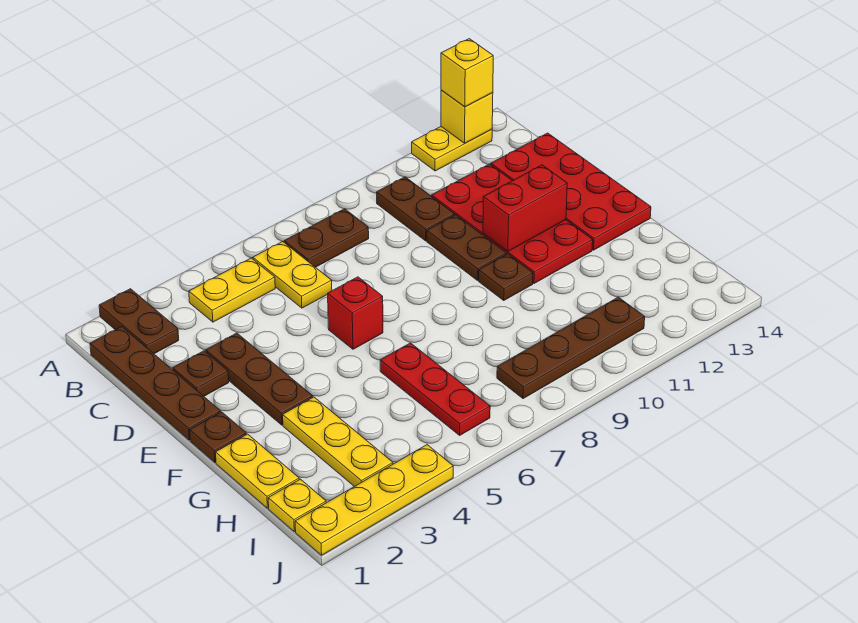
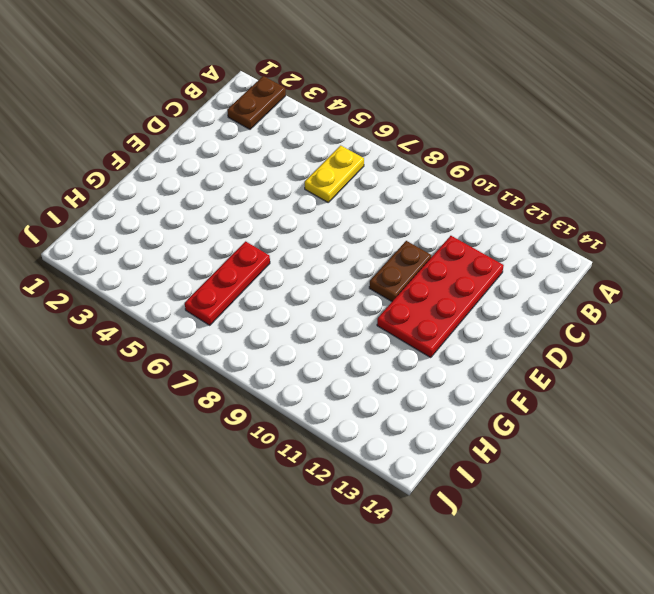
none -> yellow plate A12:A13 level 1
none -> brown plate B1:E1 level 1
none -> yellow plate B4:B5 level 1

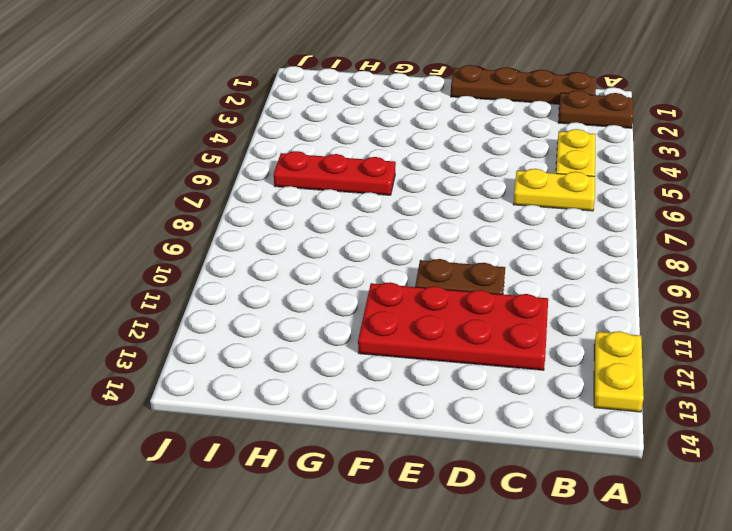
none -> brown plate B7:B8 level 1
none -> brown plate B10:C10 level 1
none -> red plate C13:F14 level 1

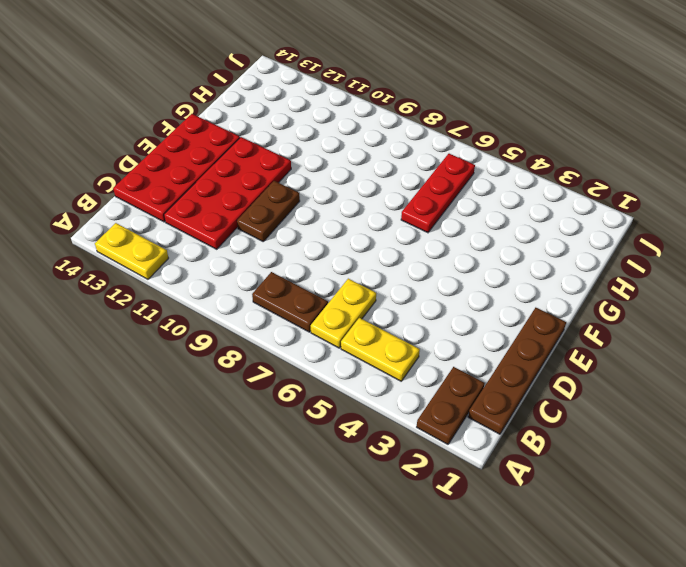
none -> brown plate B10:C10 level 1
none -> brown plate D2 level 1
none -> brown plate D3:F3 level 1

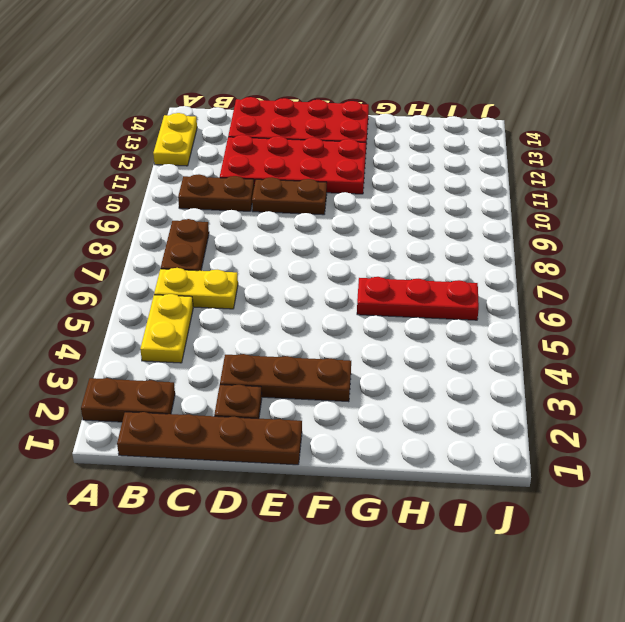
none -> red brick E6 level 1
none -> brown plate F1 level 1
none -> brown plate F10 level 1

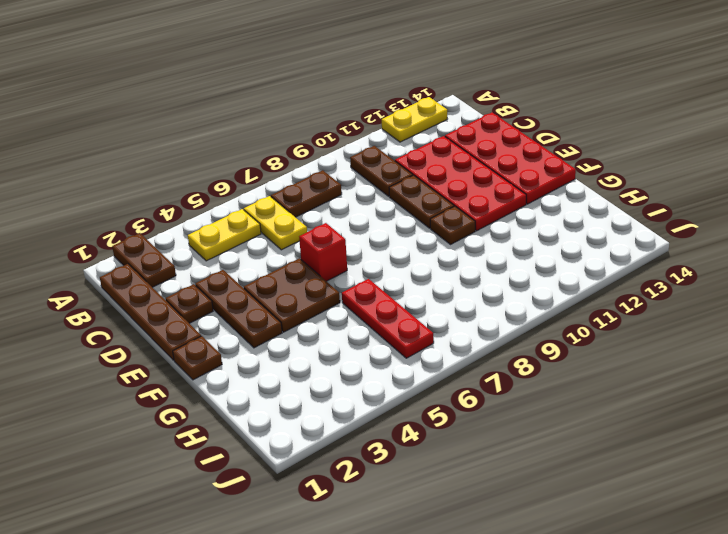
brown plate E4:F5 level 1 -> none
none -> yellow plate G1:H1 level 1
none -> yellow plate G3:I3 level 1
none -> yellow plate I1 level 1

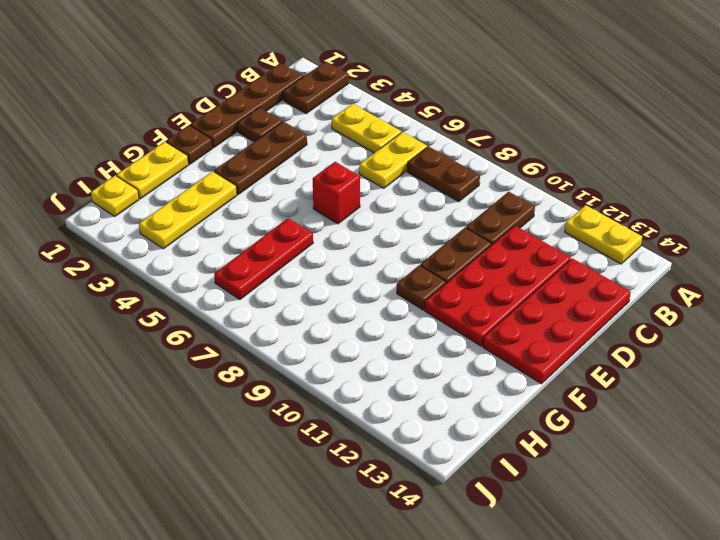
none -> brown plate I8:I11 level 1
none -> yellow plate J1:J4 level 1
none -> yellow brick A13 level 2

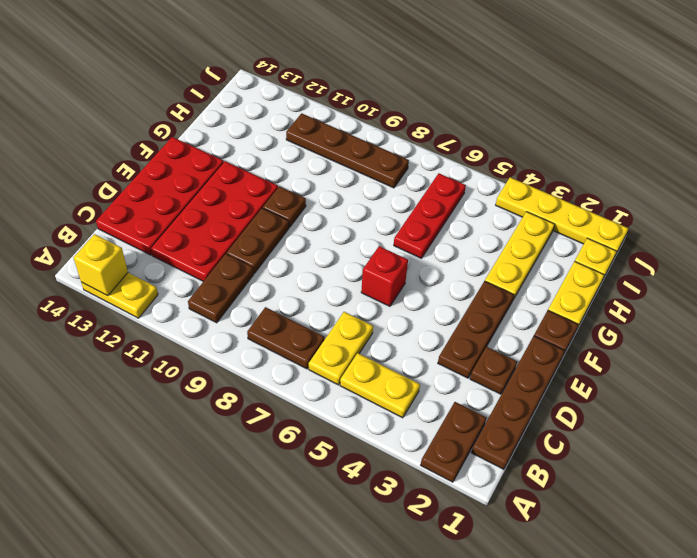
none -> red brick E11:E12 level 2
none -> yellow brick A13 level 3

